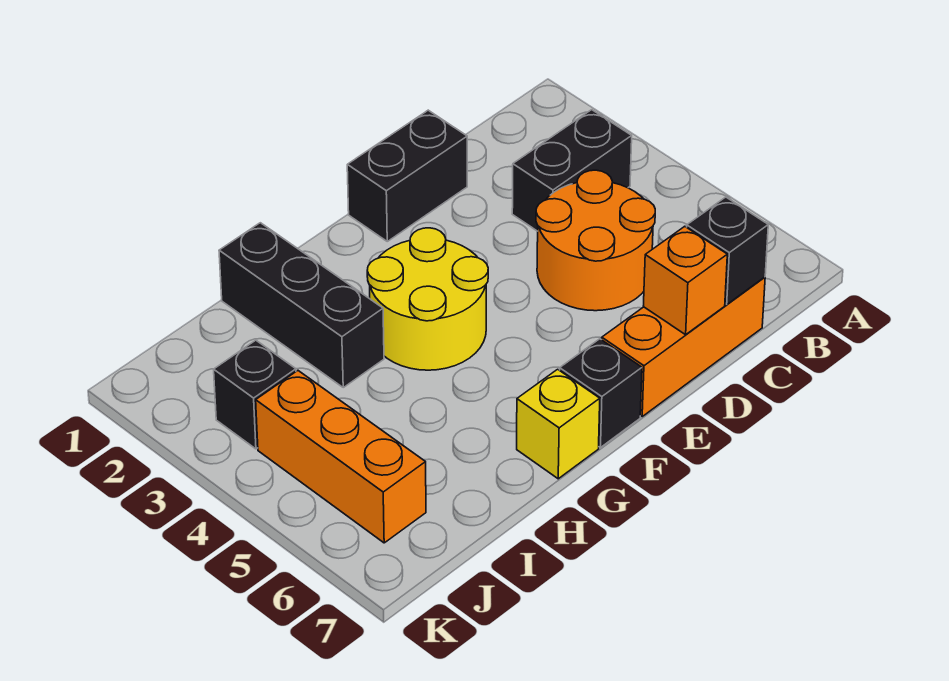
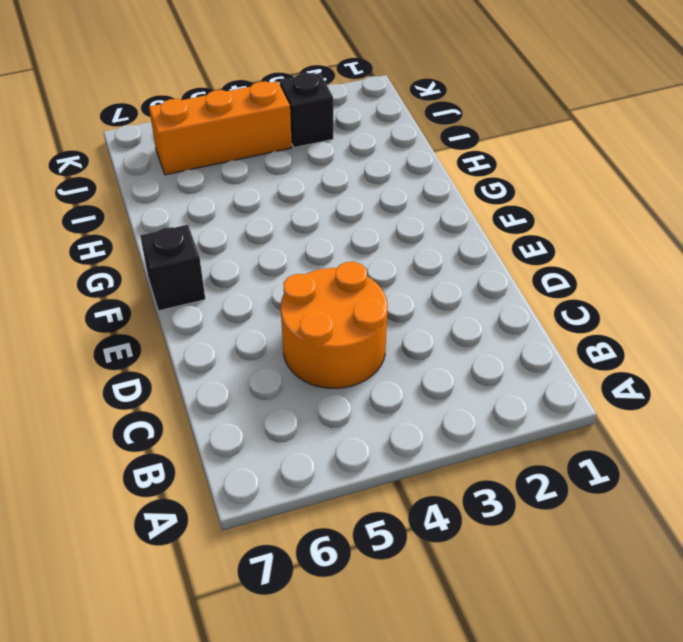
none -> black brick B3:C3 level 1
none -> orange brick C7:E7 level 1
none -> black brick D1:E1 level 1

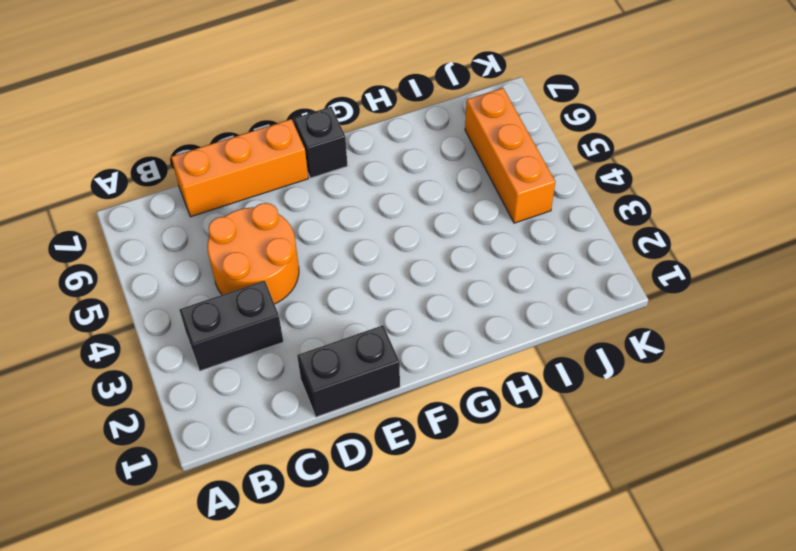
none -> yellow round brick F3:G4 level 1
none -> yellow brick G7 level 1
none -> black brick H1:H3 level 1

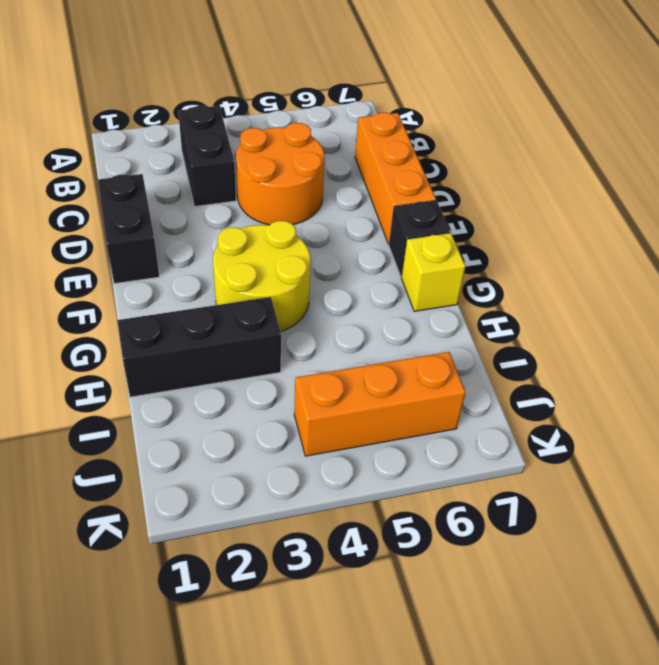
none -> black brick J3 level 1
none -> black brick C7 level 2
none -> orange brick D7 level 2

